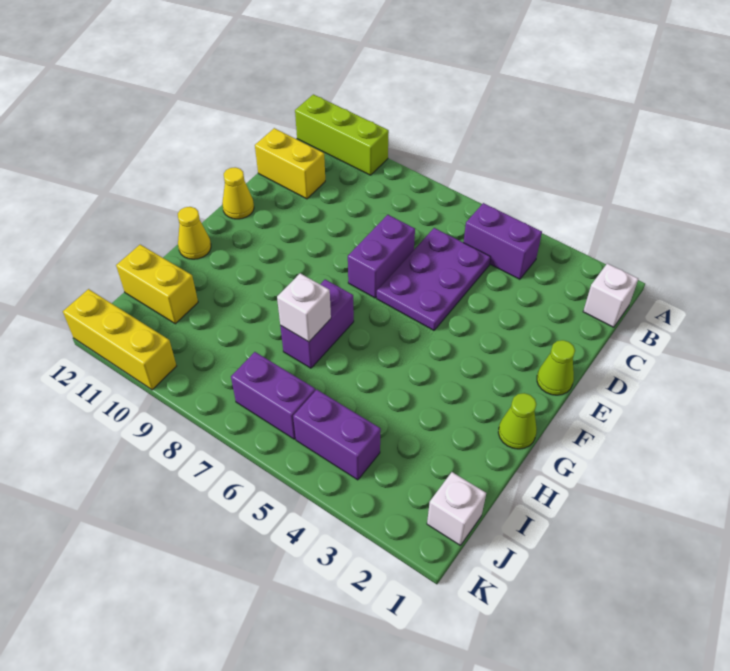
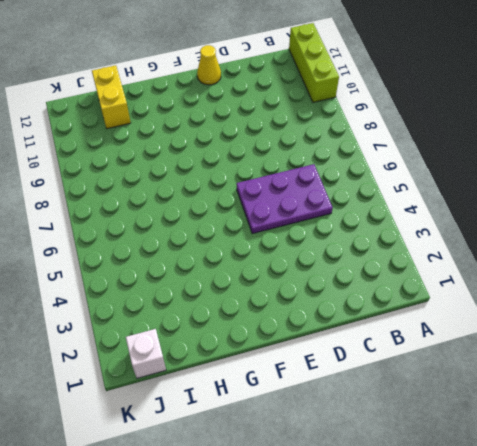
none -> white brick B1 level 1
none -> purple brick B4:B5 level 1
none -> yellow brick C11:C12 level 1

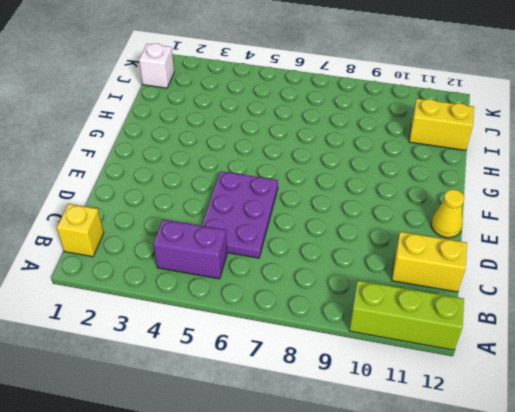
yellow brick B1 level 1 -> white brick B1 level 1
none -> purple brick D7:E7 level 1
none -> lime cone E1 level 1
none -> lime cone G1 level 1

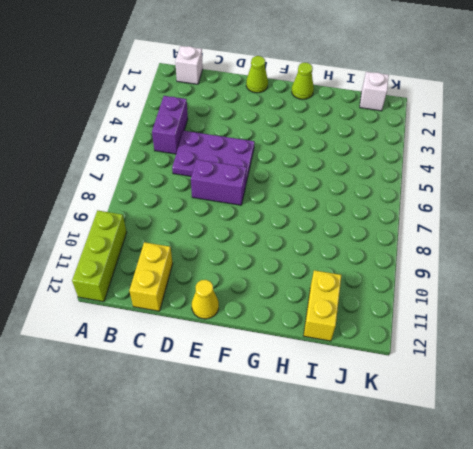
none -> purple brick G7:H7 level 1
none -> yellow cone G12 level 1
none -> purple brick J4:J5 level 1

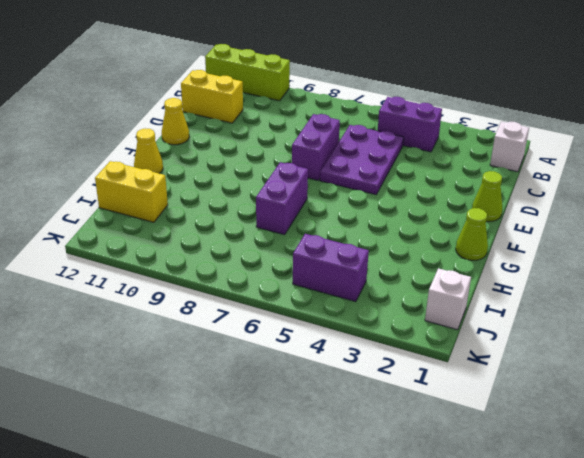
none -> purple brick J6:J7 level 1
none -> yellow brick K10:K12 level 1
none -> white brick H7 level 2

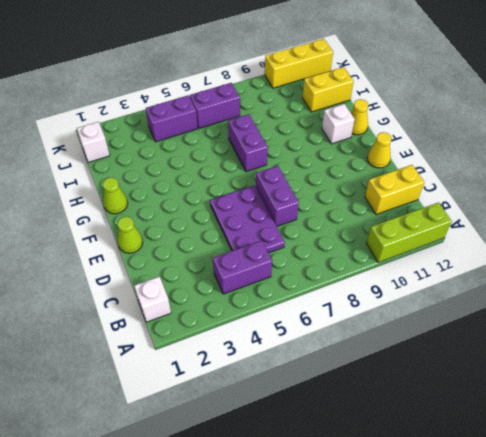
white brick G11 level 1 -> white brick H7 level 2

